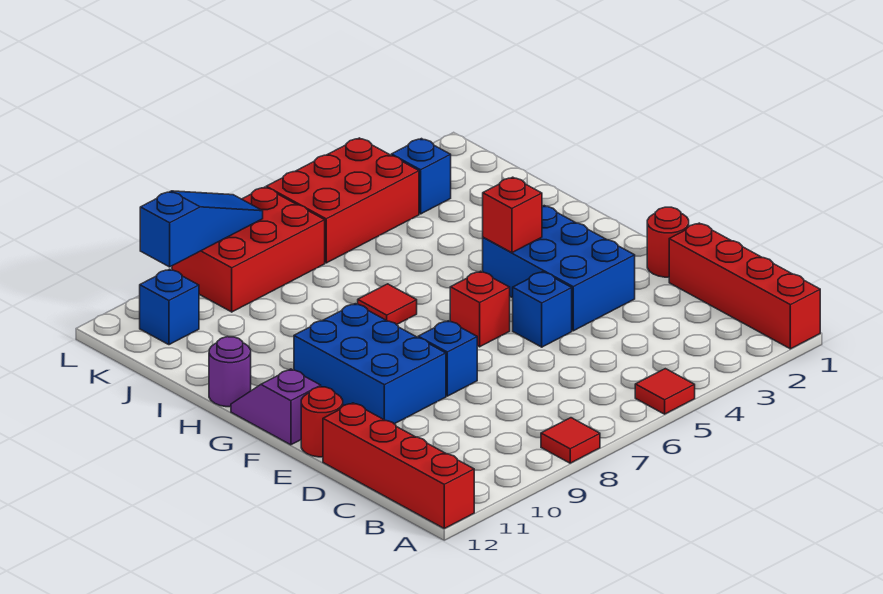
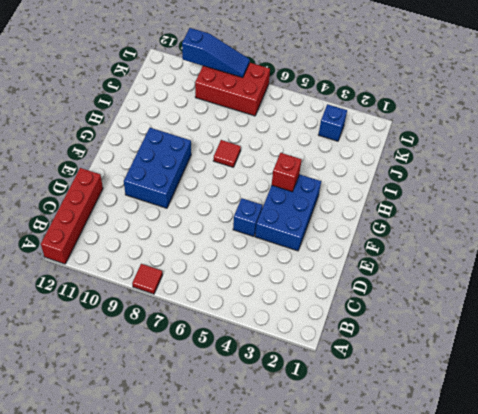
none -> red brick A1:D1 level 1
none -> red tile A5 level 1
none -> red round brick E1 level 1

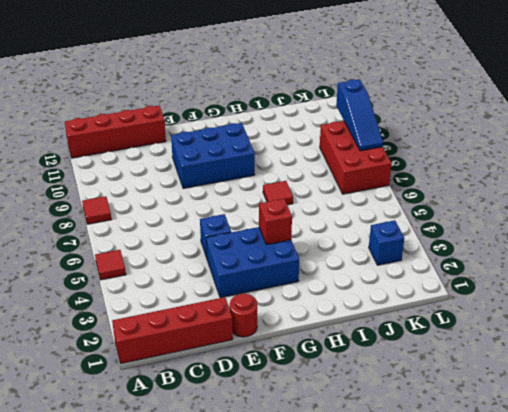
none -> blue brick E8 level 1
none -> red round brick E12 level 1
none -> red brick F6 level 1

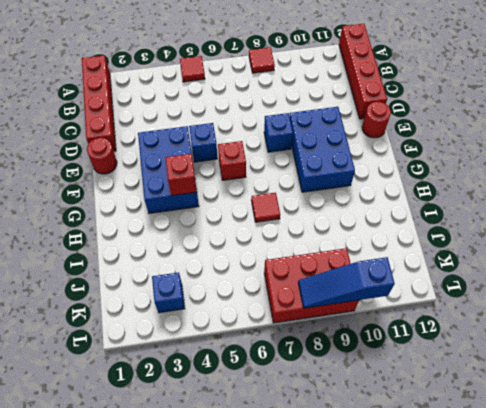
none -> purple slope F12:G12 level 1 top F
none -> purple round brick H12 level 1
none -> red brick K4:L6 level 1

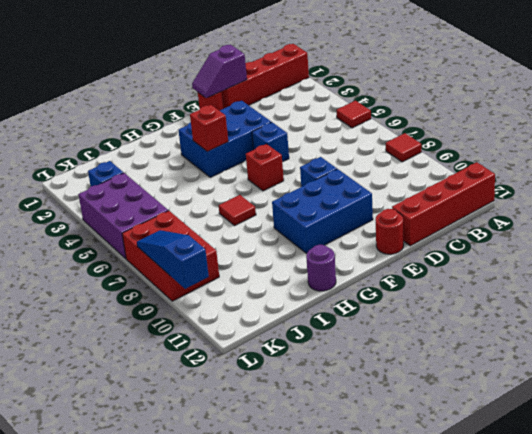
purple slope D1:E1 level 2 top D -> purple slope F12:G12 level 1 top F
purple brick K4:L6 level 1 -> red brick K4:L6 level 1
none -> blue brick K11 level 1

